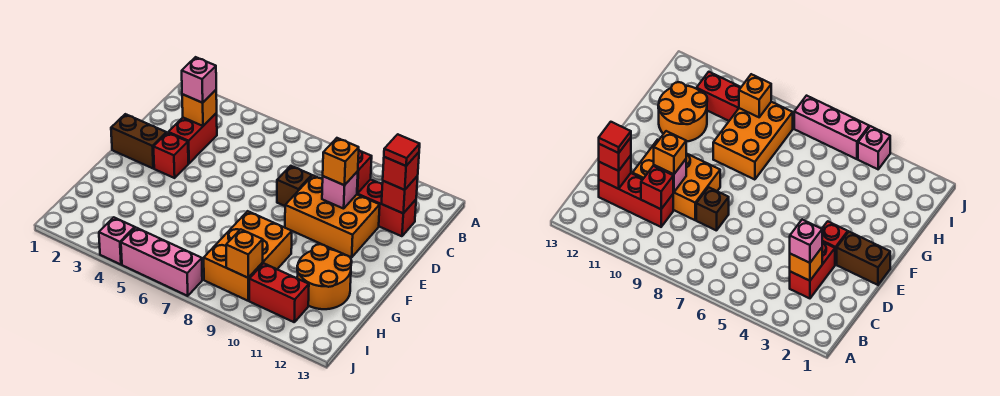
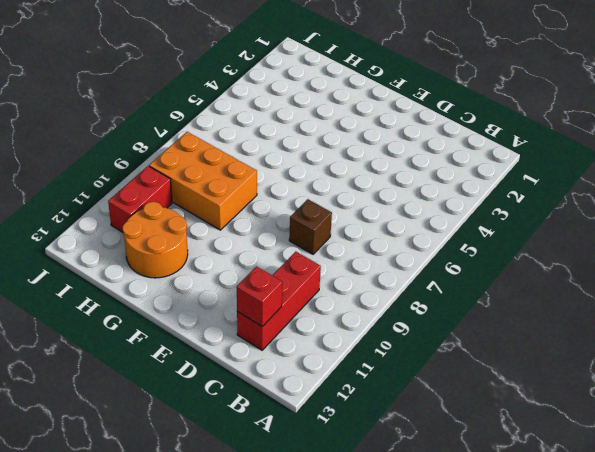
none -> red brick C3:D3 level 1
none -> orange brick D9:E11 level 1
none -> brown brick E1:E2 level 1

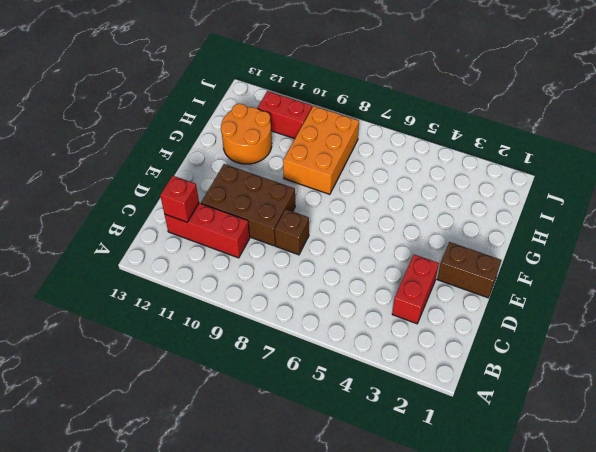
brown brick D9:E11 level 1 -> orange brick D9:E11 level 1
none -> red brick E3 level 1
none -> pink brick J4 level 1
none -> pink brick J5:J7 level 1

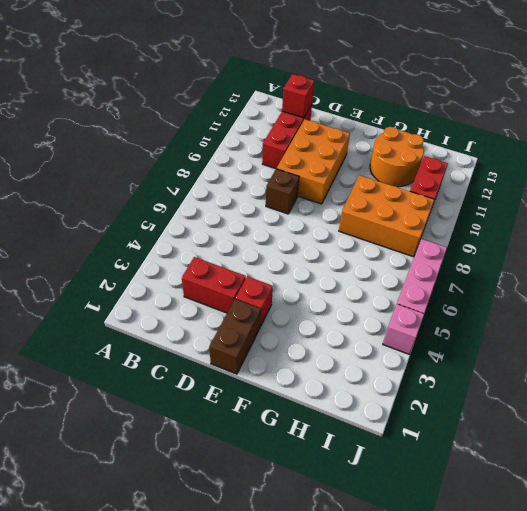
none -> orange brick C3 level 2
none -> red brick C10 level 2
none -> pink brick D10 level 2

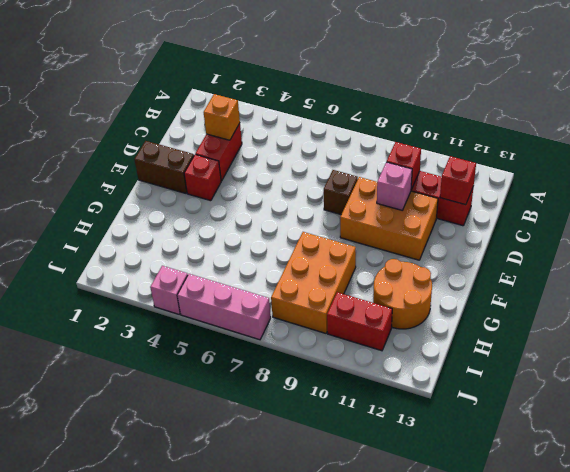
none -> orange brick I9 level 2
none -> pink brick C3 level 3
none -> red brick C12 level 3

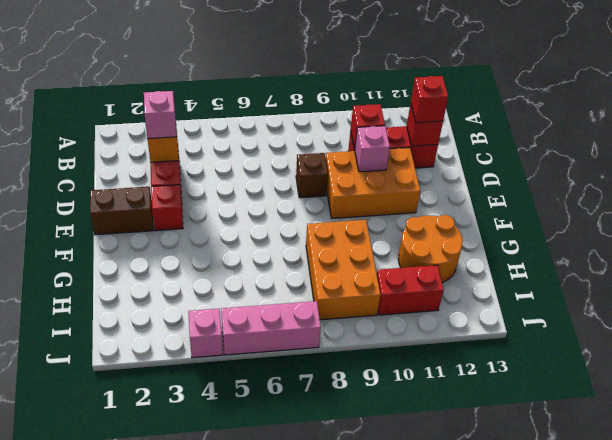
none -> orange brick I9 level 2
none -> orange brick D10 level 3
none -> red tile C12 level 4

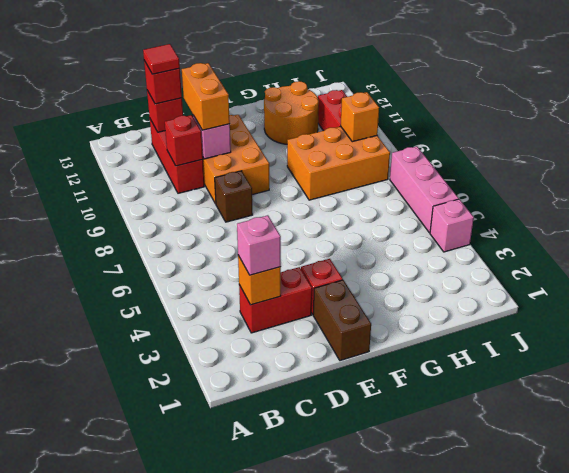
orange brick D10:D11 level 3 -> orange brick D10 level 3

